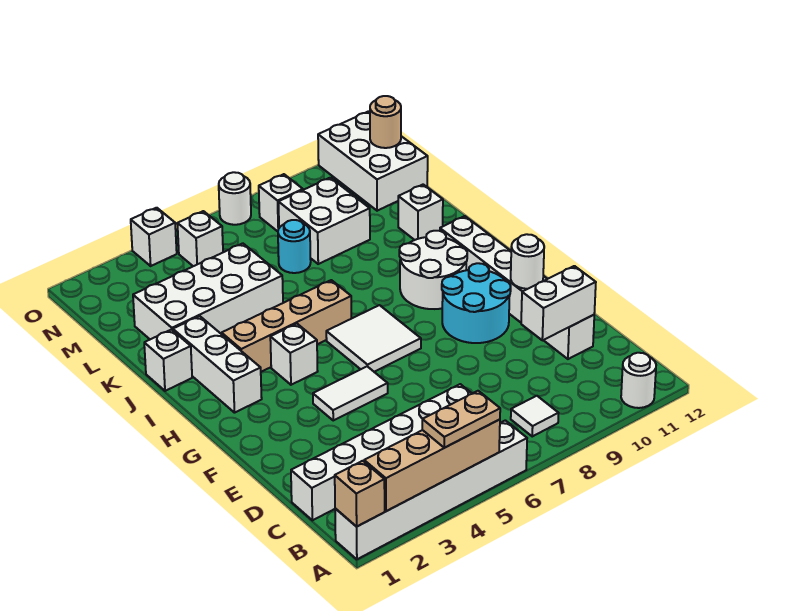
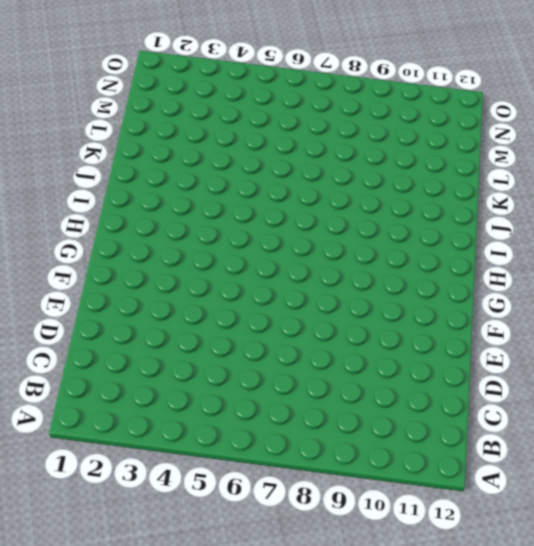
none -> white brick A1:A6 level 1
none -> white round brick A11 level 1
none -> white tile B8 level 1

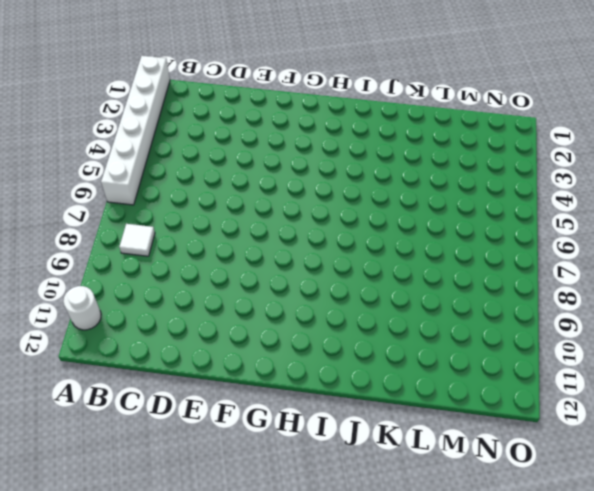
none -> white brick C1:C6 level 1
none -> white brick D11:I11 level 1
none -> white tile F4:F5 level 1

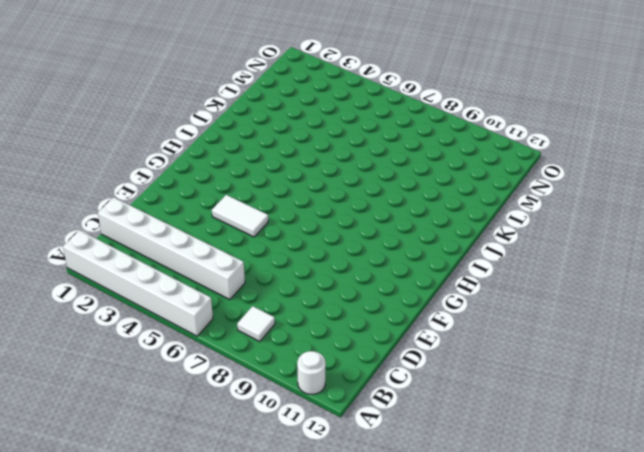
none -> white brick D11:I11 level 1
none -> cyan round brick F9:G10 level 1
none -> white tile G6:H7 level 1

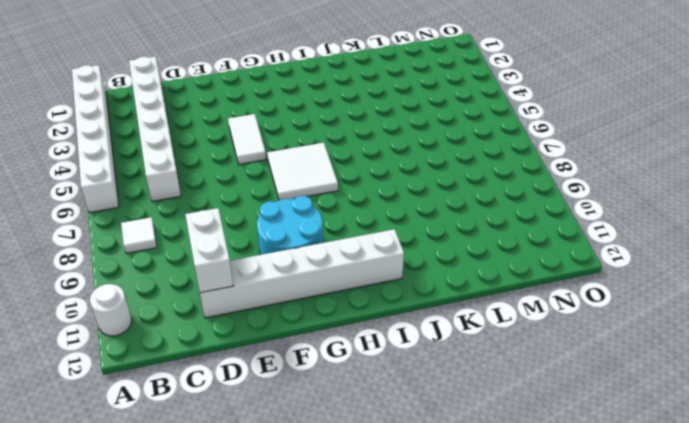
none -> white brick H2:J2 level 1
none -> white brick H4 level 1
none -> white round brick H9:I10 level 1

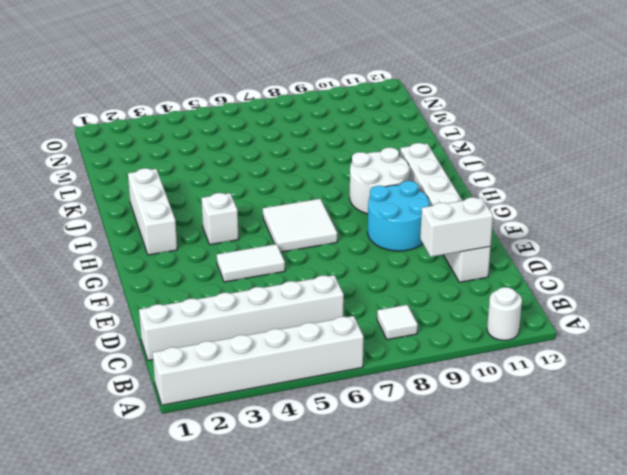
none -> tan brick I3:I6 level 1
none -> white brick J1 level 1
none -> white brick K2:L5 level 1

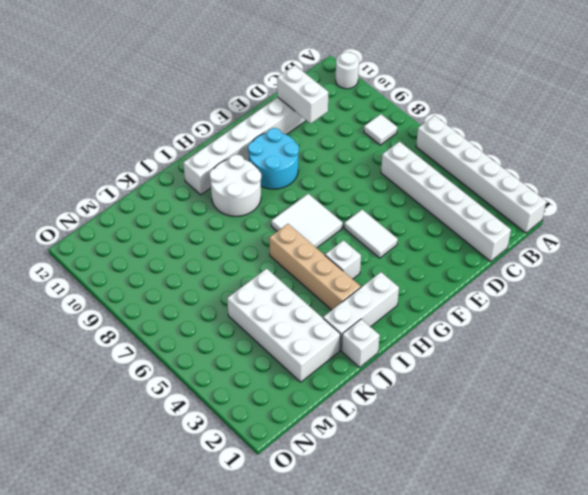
none -> white brick K11 level 1
none -> cyan round brick L7 level 1
none -> white brick L8:M9 level 1

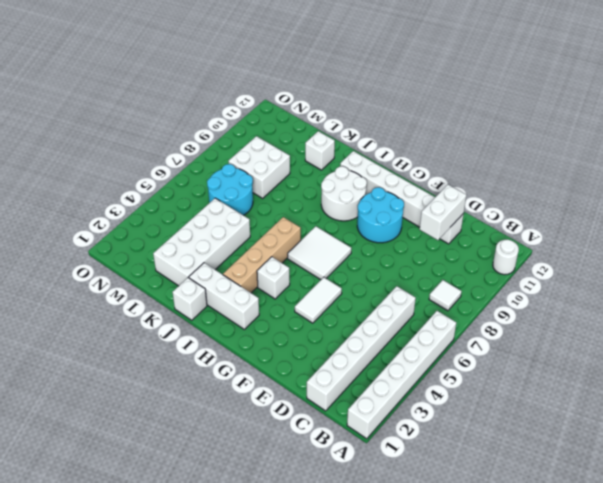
cyan round brick L6:M7 level 1 -> cyan round brick L7 level 1
none -> white brick M11:O12 level 1
none -> white brick N5 level 1
none -> white brick N8 level 1

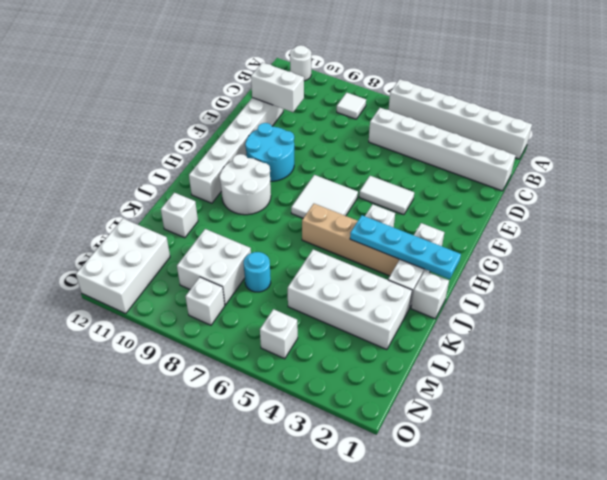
cyan plate I1:I4 level 2 -> none
none -> white brick O4 level 1
none -> white round brick O7 level 1
none -> tan brick A1 level 2

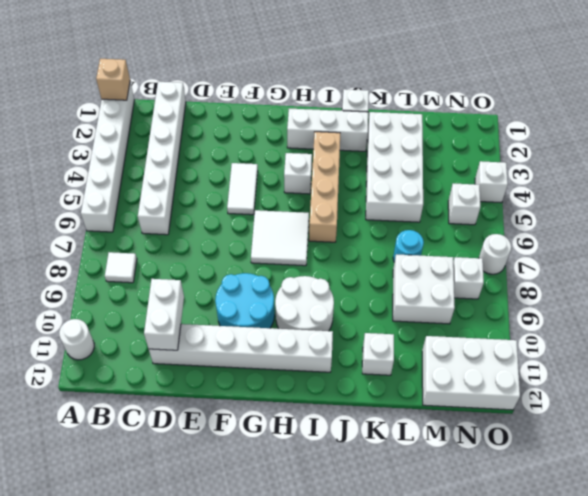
none -> tan brick A2:A5 level 2
none -> white round brick F11 level 2
none -> tan round brick N12 level 2

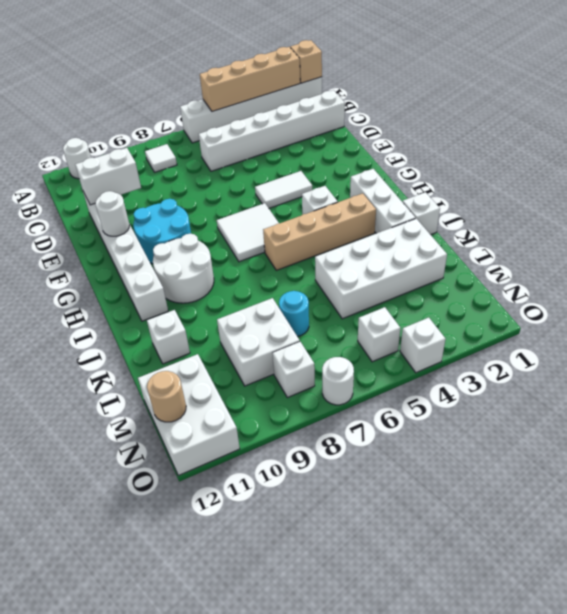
none -> tan plate A4:A5 level 3

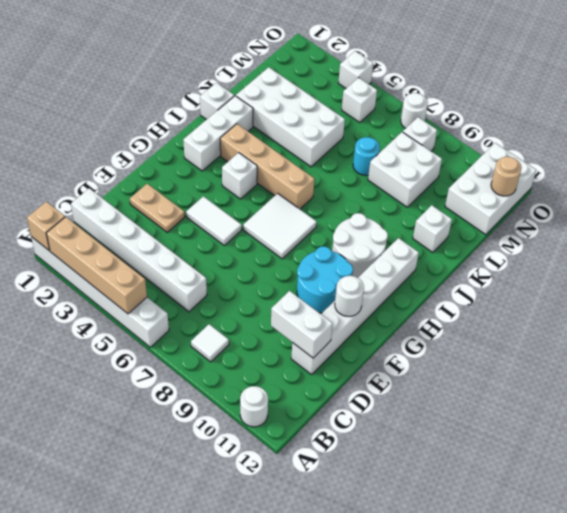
tan plate E2:E3 level 1 -> tan plate A4:A5 level 3

